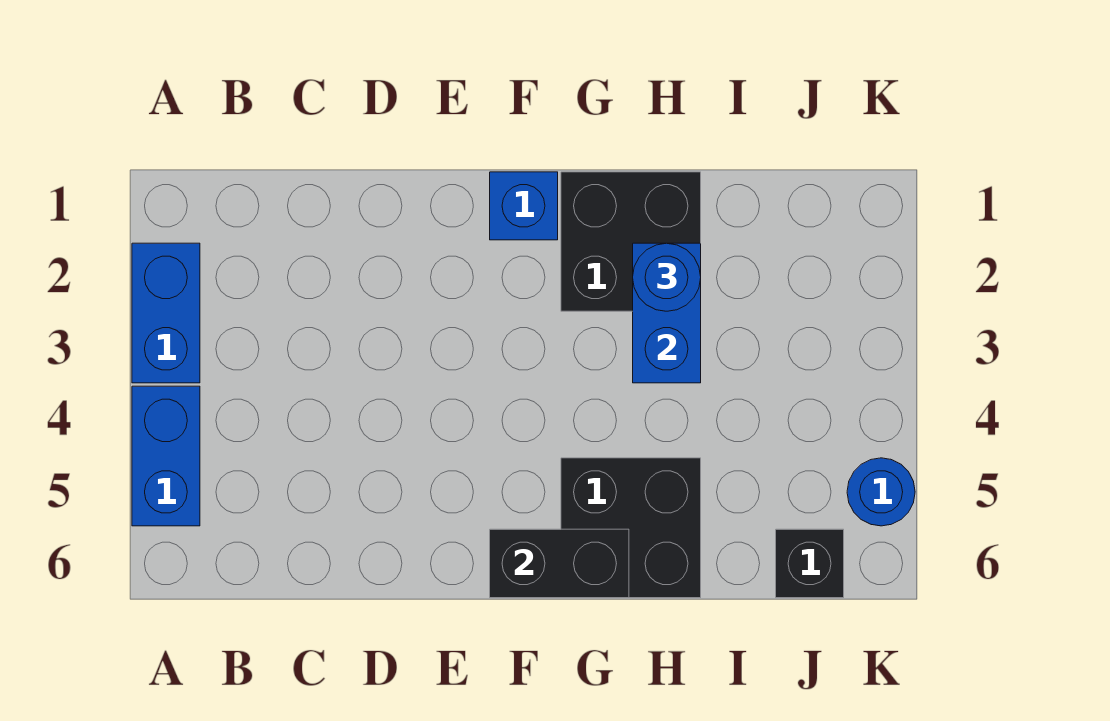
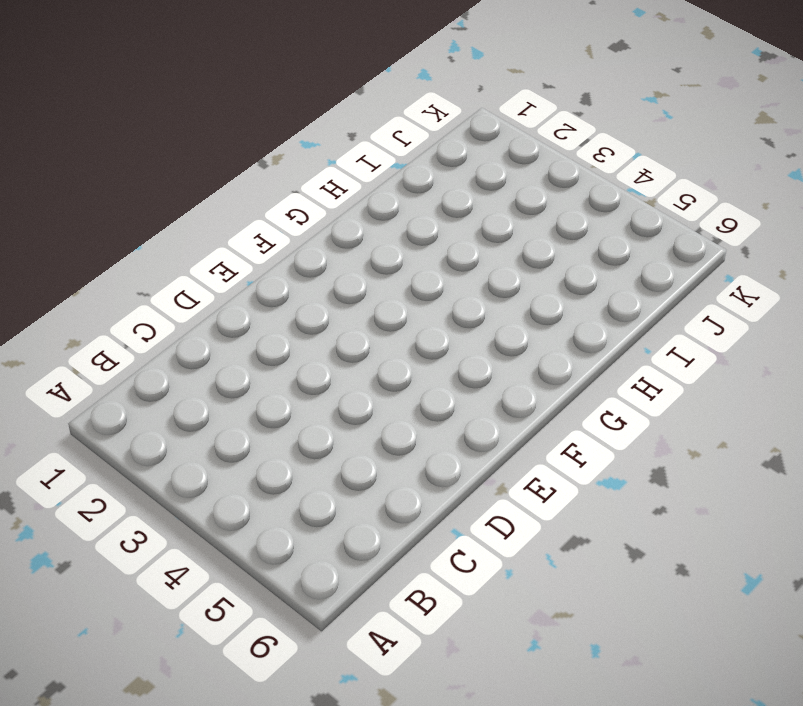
none -> blue brick A2:A3 level 1
none -> blue brick A4:A5 level 1

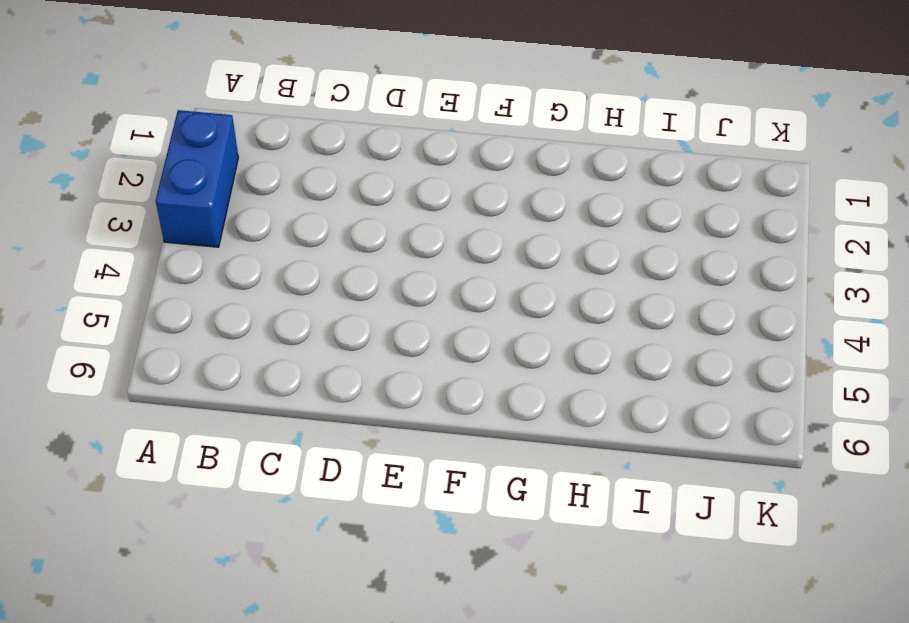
none -> blue brick A4:A5 level 1
none -> blue brick F1 level 1

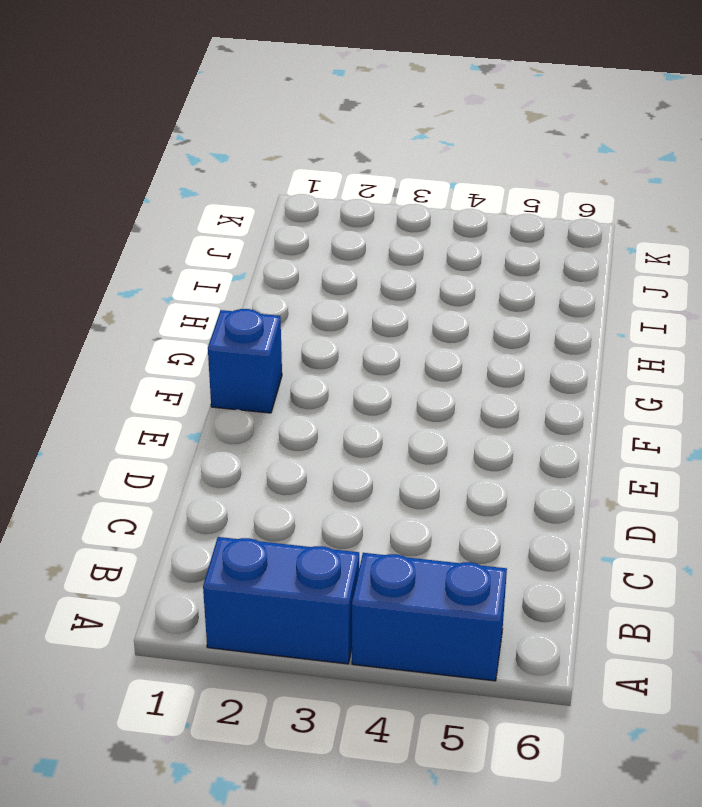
none -> black brick G1:H2 level 1
none -> black brick G5:H6 level 1

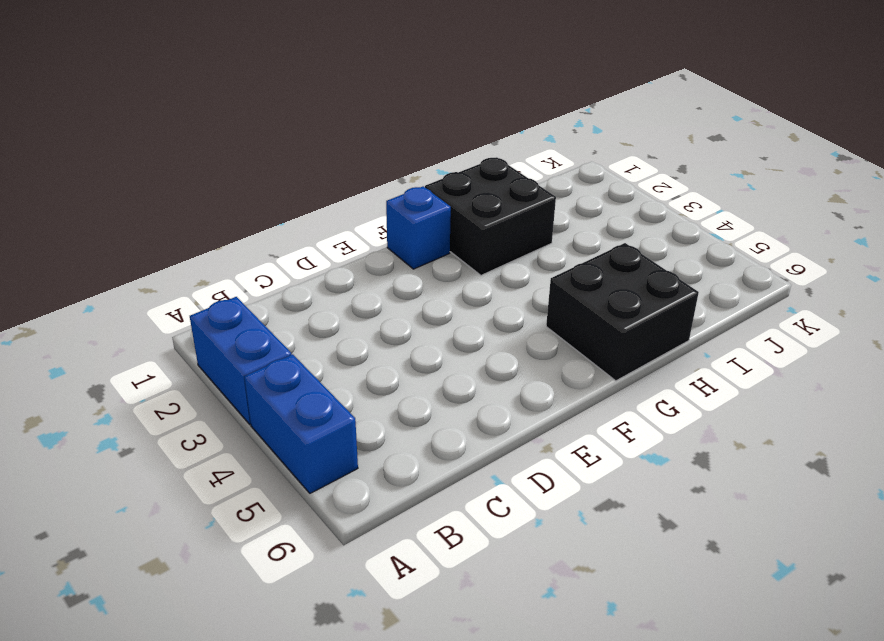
none -> black brick J6 level 1
none -> blue round brick K5 level 1

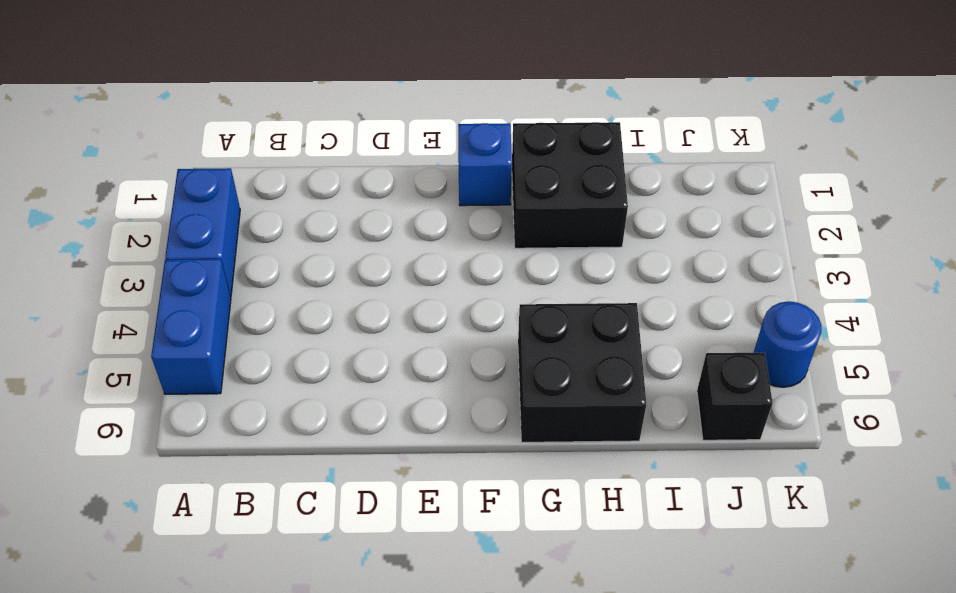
none -> black brick F6:G6 level 2
none -> blue brick H2:H3 level 2

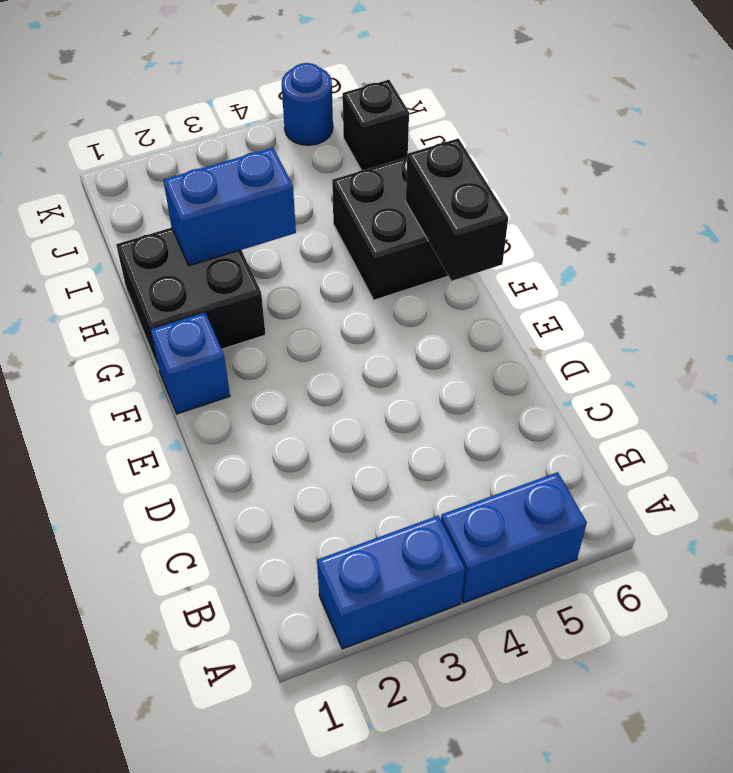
none -> blue round brick H2 level 3

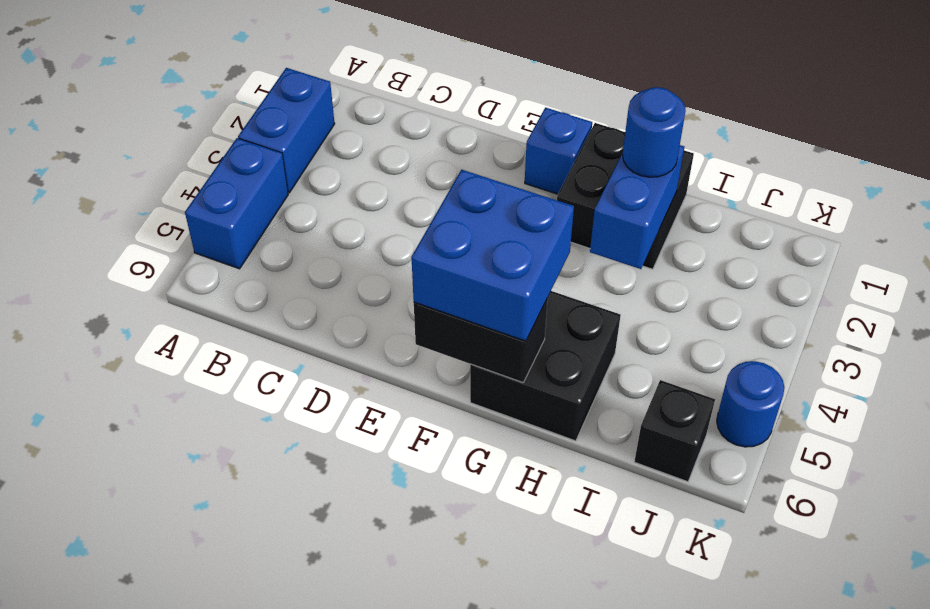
blue brick F5:G6 level 3 -> none

